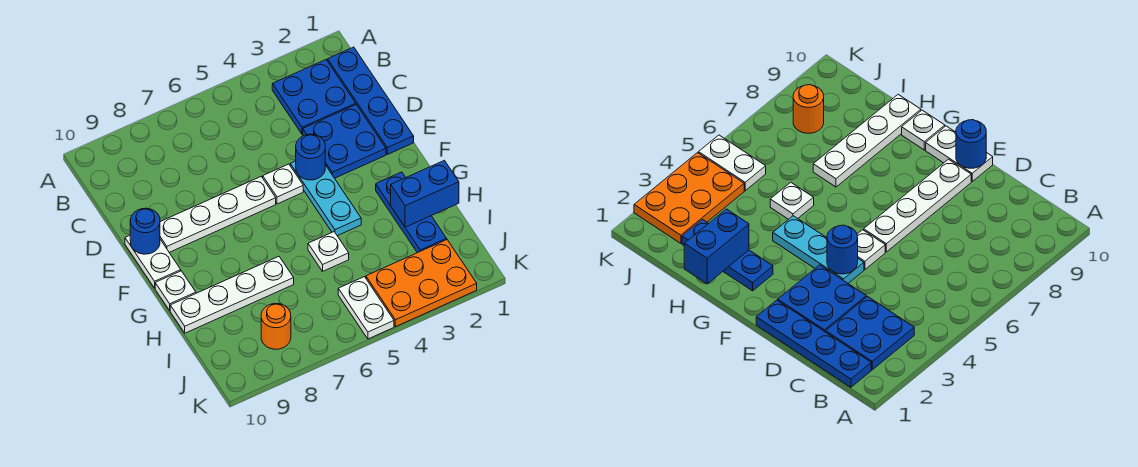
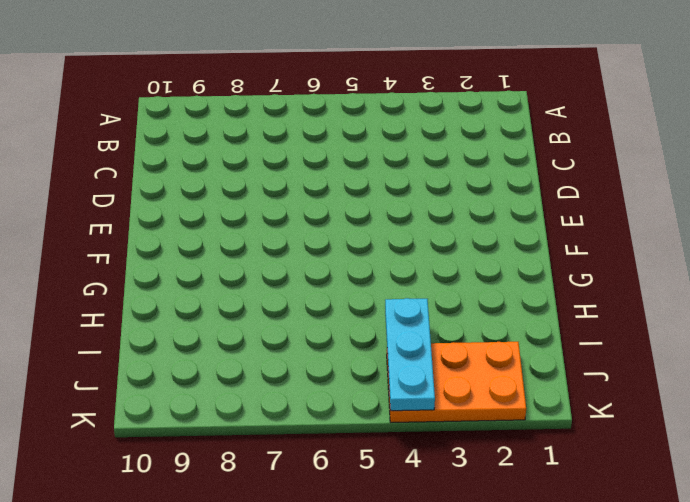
cyan plate I4:K4 level 2 -> cyan plate E4:G4 level 1
none -> blue plate B1:E1 level 1
none -> blue plate B2:C3 level 1
none -> blue plate D2:E3 level 1

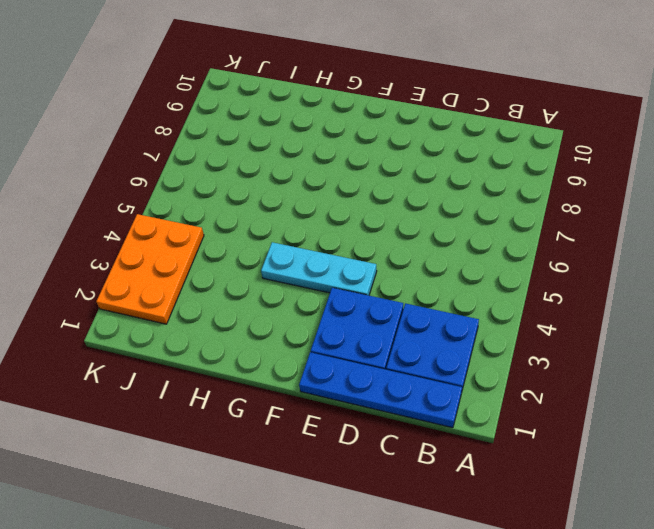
none -> white plate E5 level 1
none -> white plate E6:E9 level 1
none -> white plate E10:F10 level 1

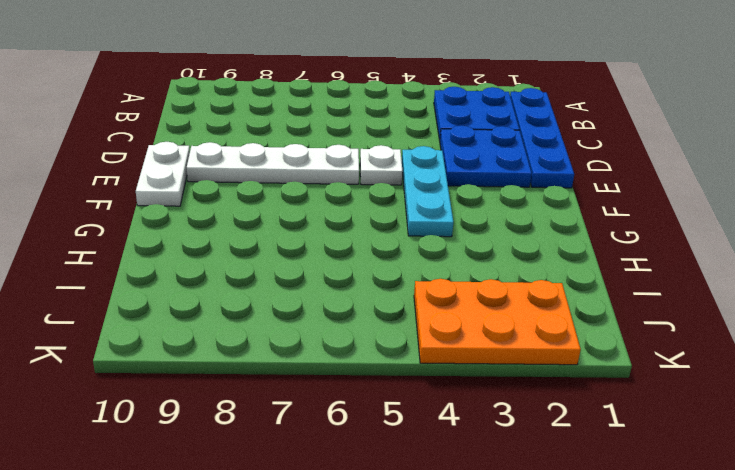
none -> blue plate G2:I2 level 1
none -> white plate G10 level 1
none -> white plate H5 level 1

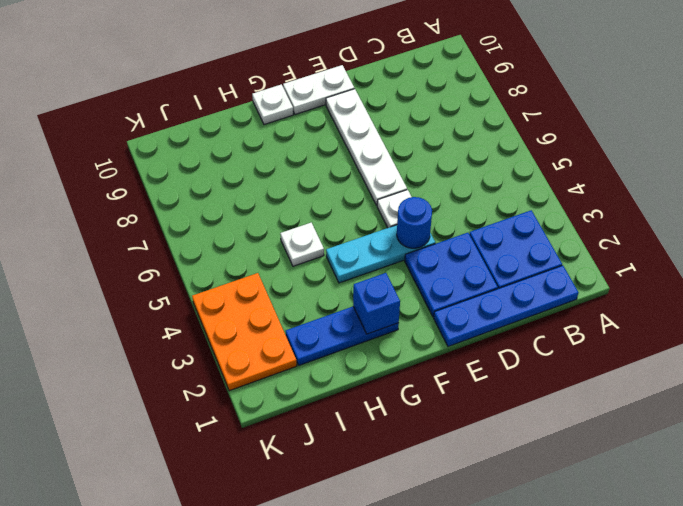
blue brick G2 level 2 -> none
none -> white plate H7:H10 level 1
none -> white plate J5:K5 level 1
none -> orange round brick J8 level 1

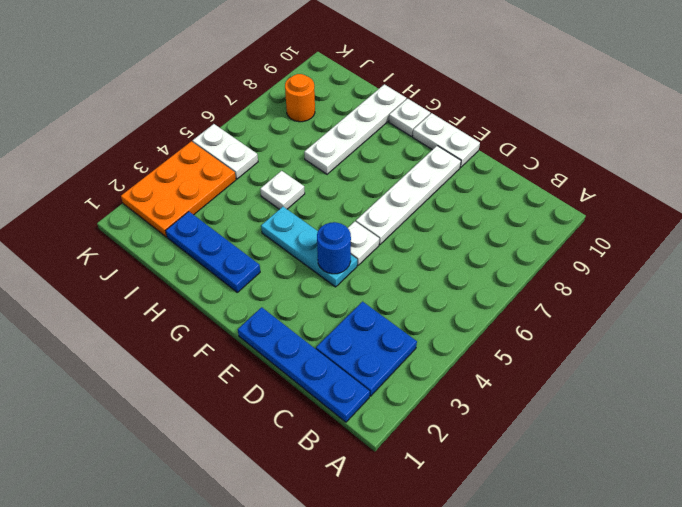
none -> blue plate D2:E3 level 1
none -> blue round brick E10 level 2
none -> blue brick H1:H2 level 2

